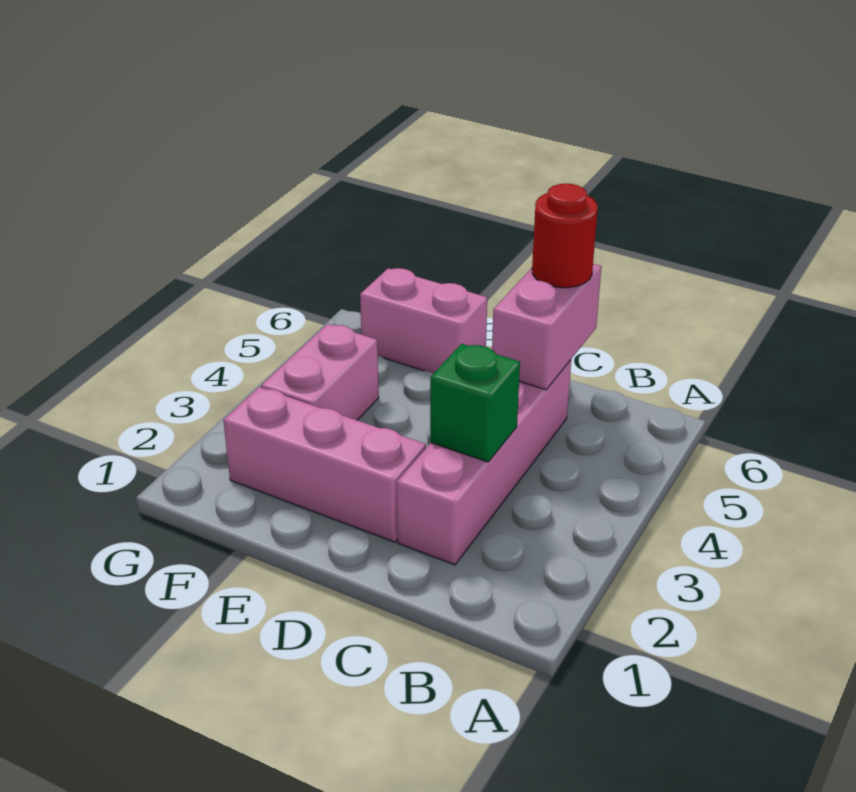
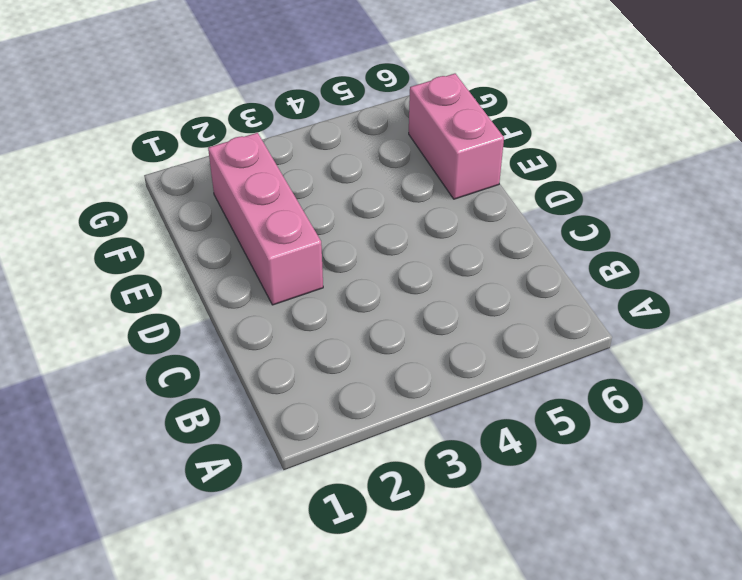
none -> pink brick C2:C5 level 1
none -> pink brick F3:F4 level 1

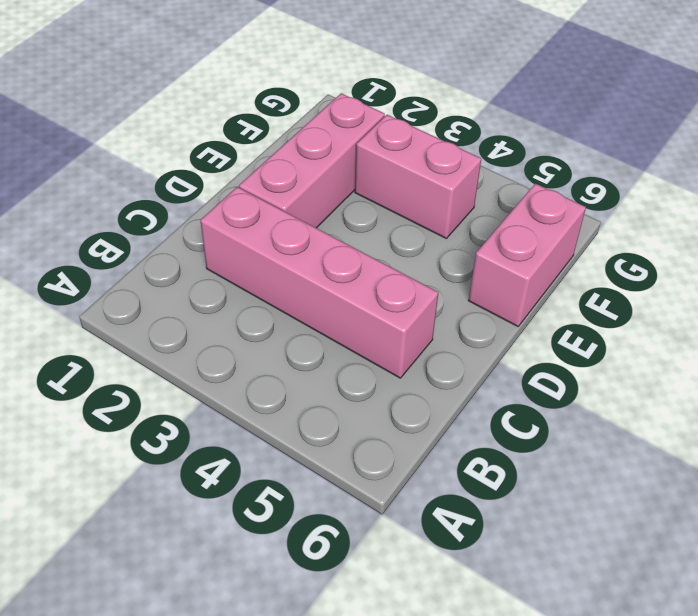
none -> green brick C3 level 2
none -> pink brick C5:C6 level 2

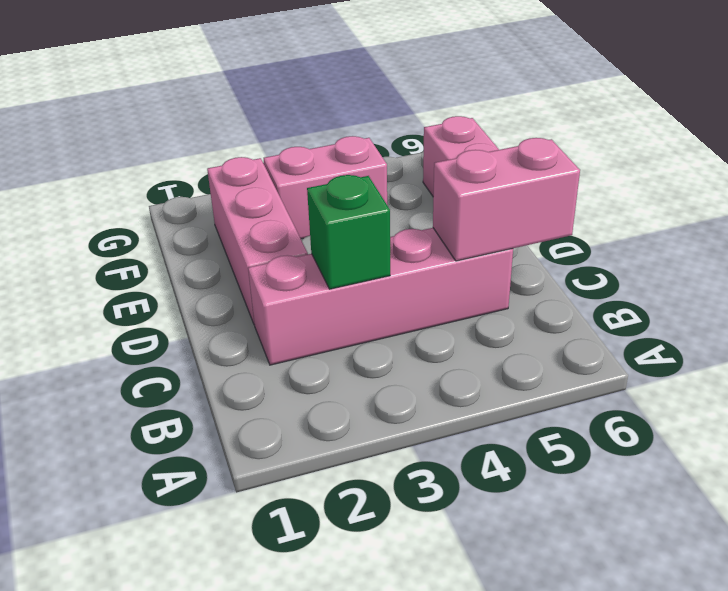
none -> red round brick C6 level 3

